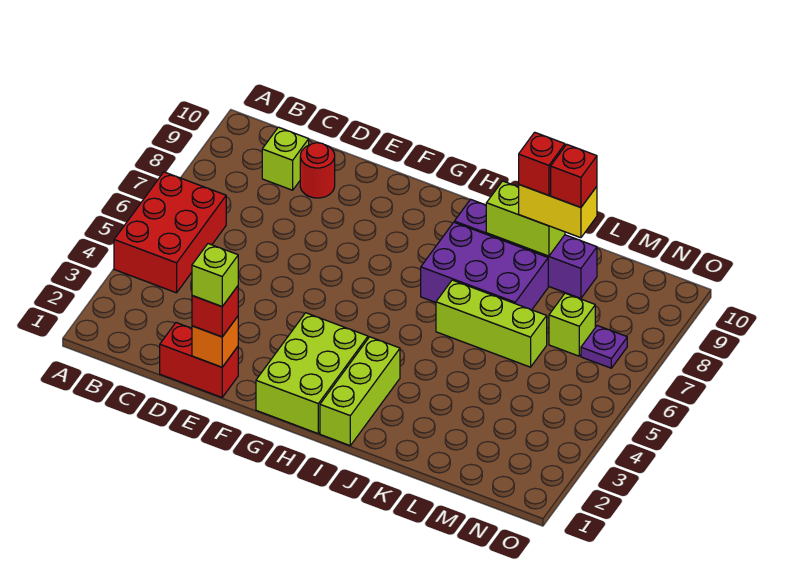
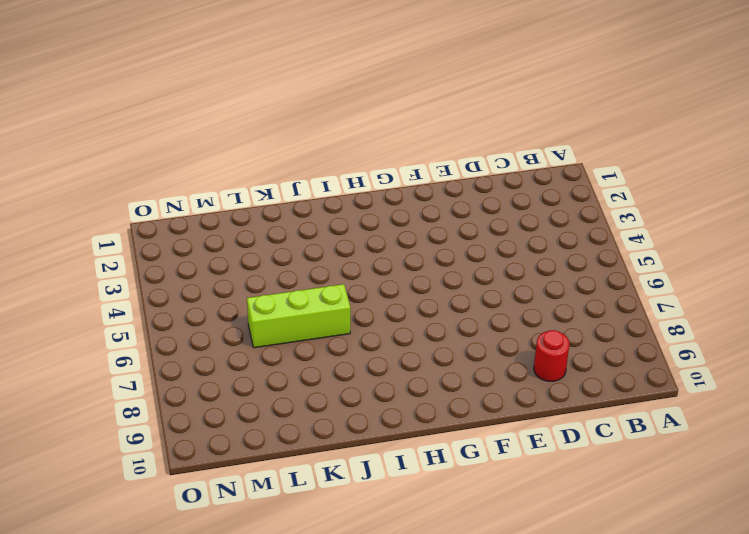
none -> red brick A4:B6 level 1
none -> lime brick C9 level 1
none -> red brick D1:E1 level 1

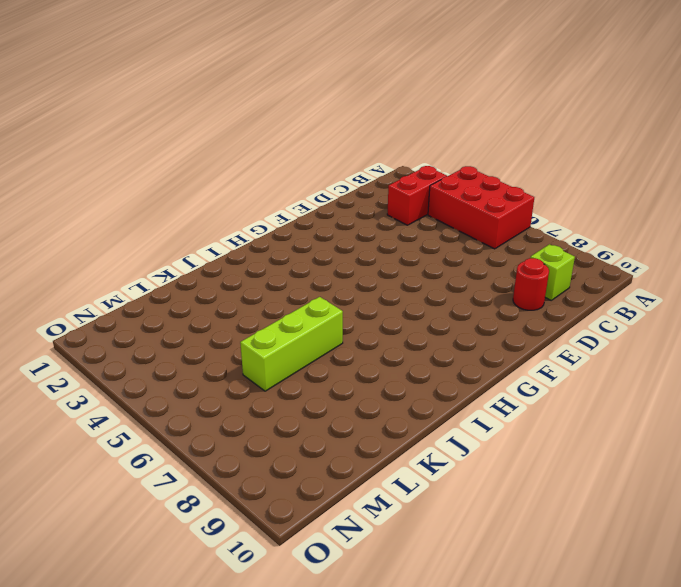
red brick B3:C3 level 1 -> red brick D1:E1 level 1
none -> lime brick G1:H3 level 1
none -> lime brick I1:I3 level 1
none -> purple brick I7:K8 level 1

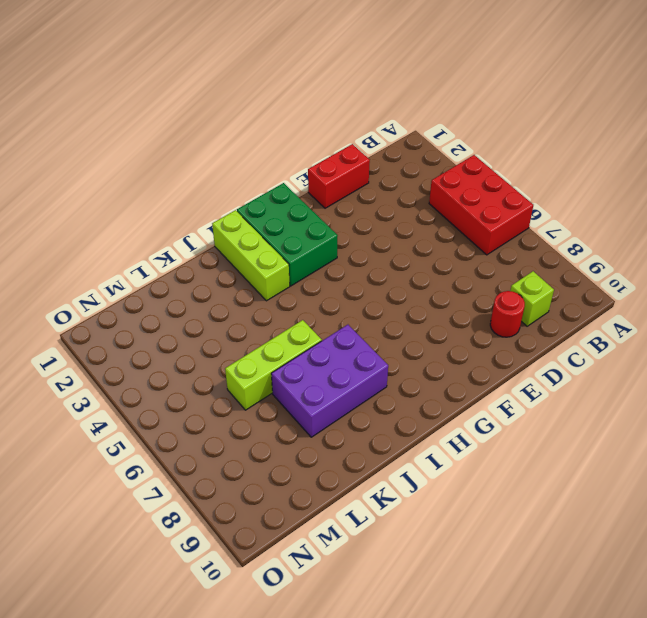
green brick G1:H3 level 1 -> lime brick G1:H3 level 1
none -> purple brick I9:L9 level 1
none -> lime brick M7 level 1
none -> purple plate N7 level 1

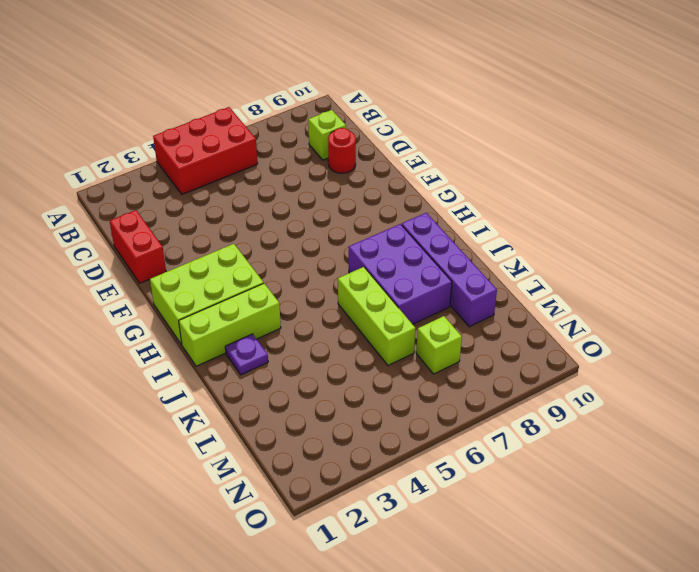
purple plate J2 level 1 -> purple plate N7 level 1
none -> orange brick E1 level 2
none -> lime brick J9:K9 level 2
none -> red brick E1 level 3

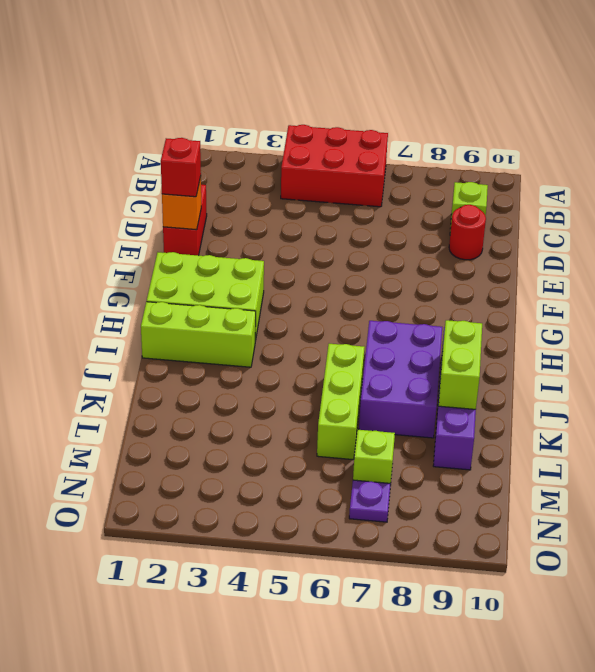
none -> yellow brick K9:L9 level 3
none -> lime brick E1 level 4
none -> red brick K9 level 4

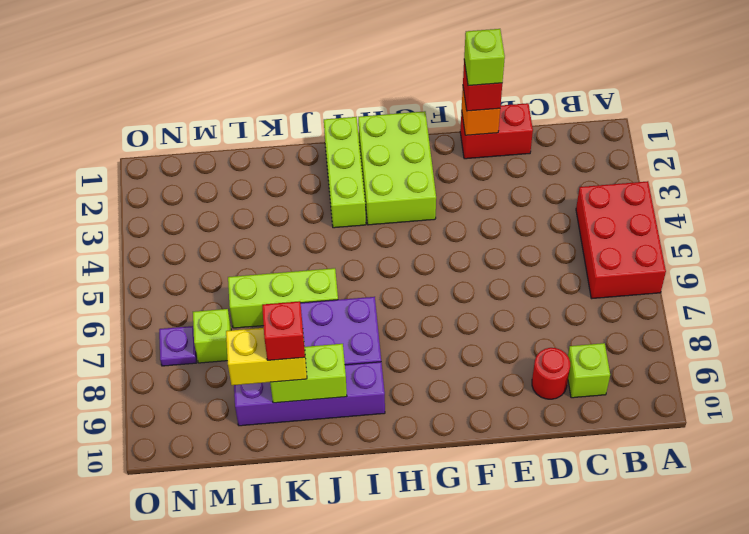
none -> red brick L9 level 4

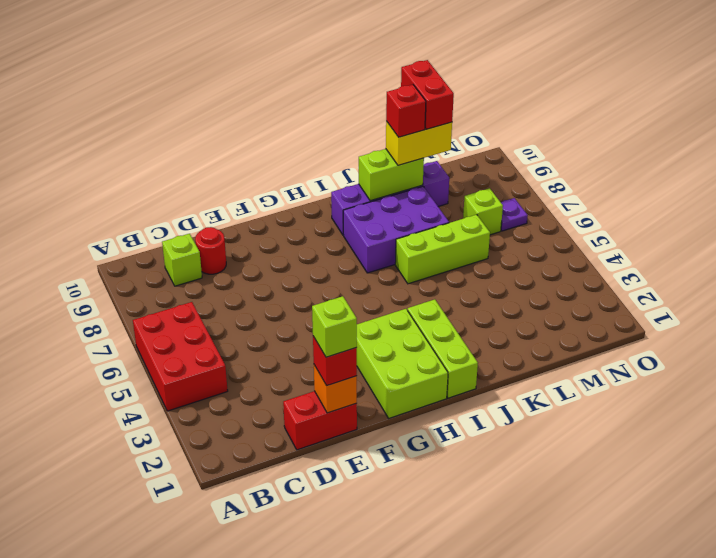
red brick L9:L10 level 4 -> red brick L9 level 4

